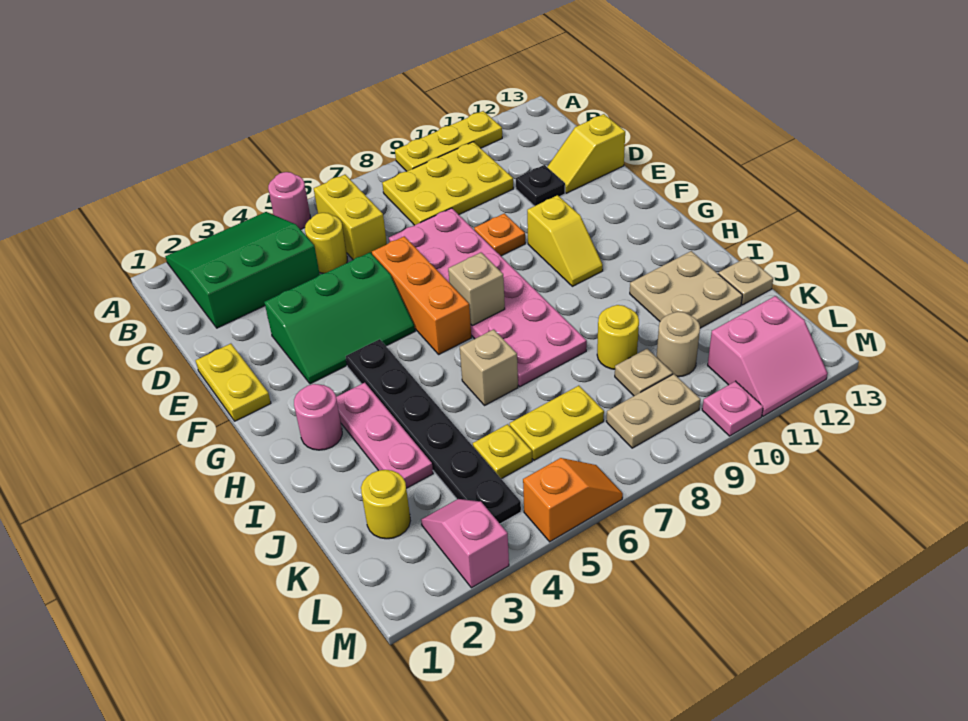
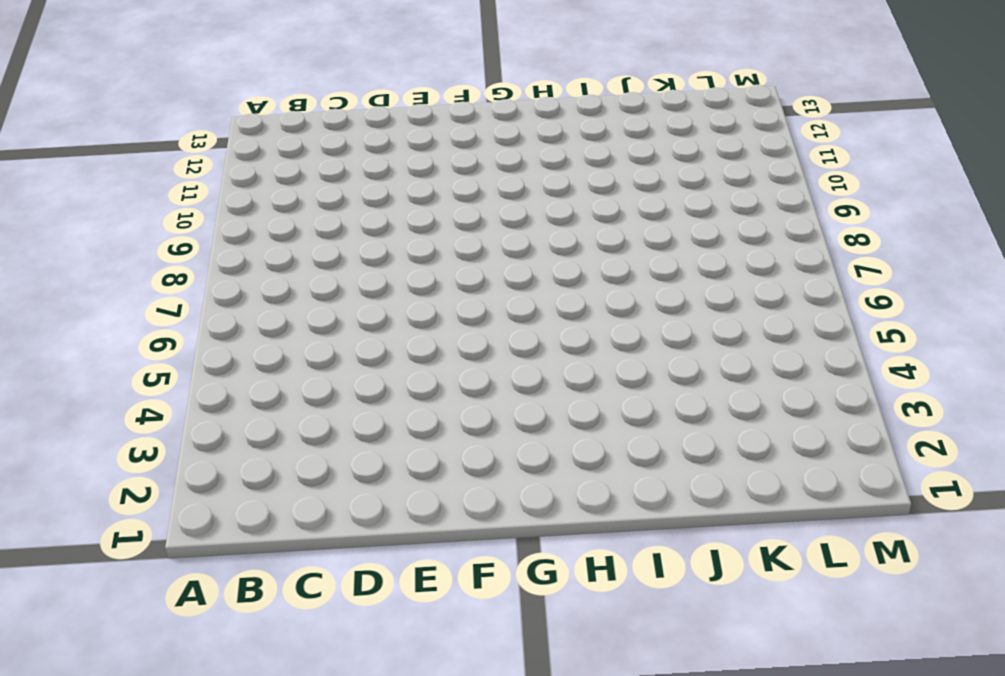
none -> green slope A2:C4 level 1 top C
none -> pink round brick A5 level 1
none -> yellow plate A9:A11 level 1
none -> yellow brick B6:C6 level 1

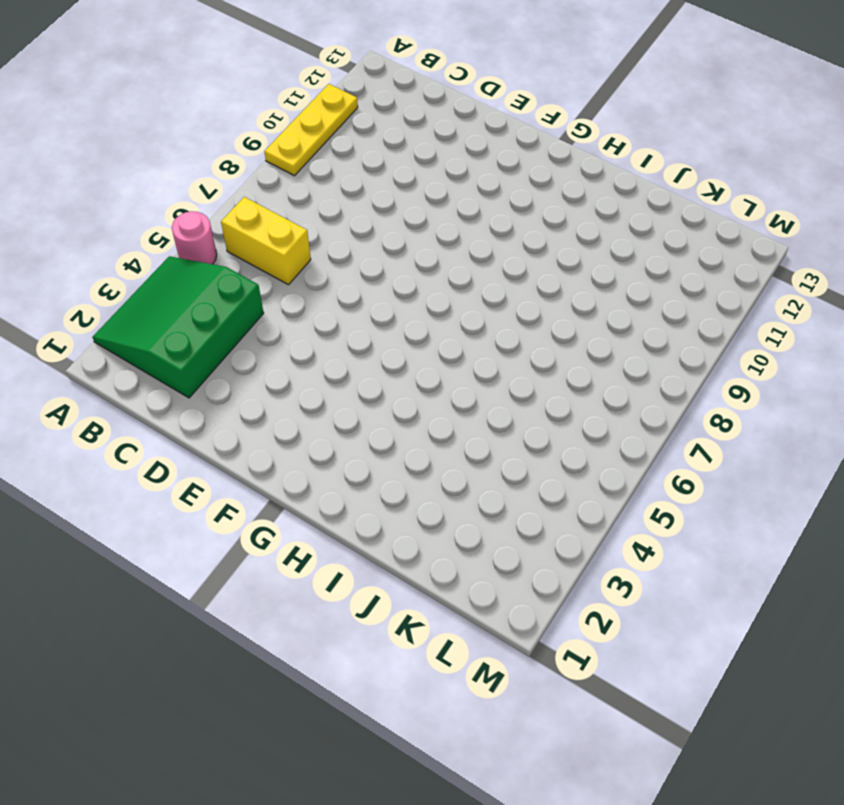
none -> yellow plate B8:C10 level 1
none -> yellow round brick C5 level 1
none -> pink plate D7:I8 level 1
none -> black plate D11 level 1

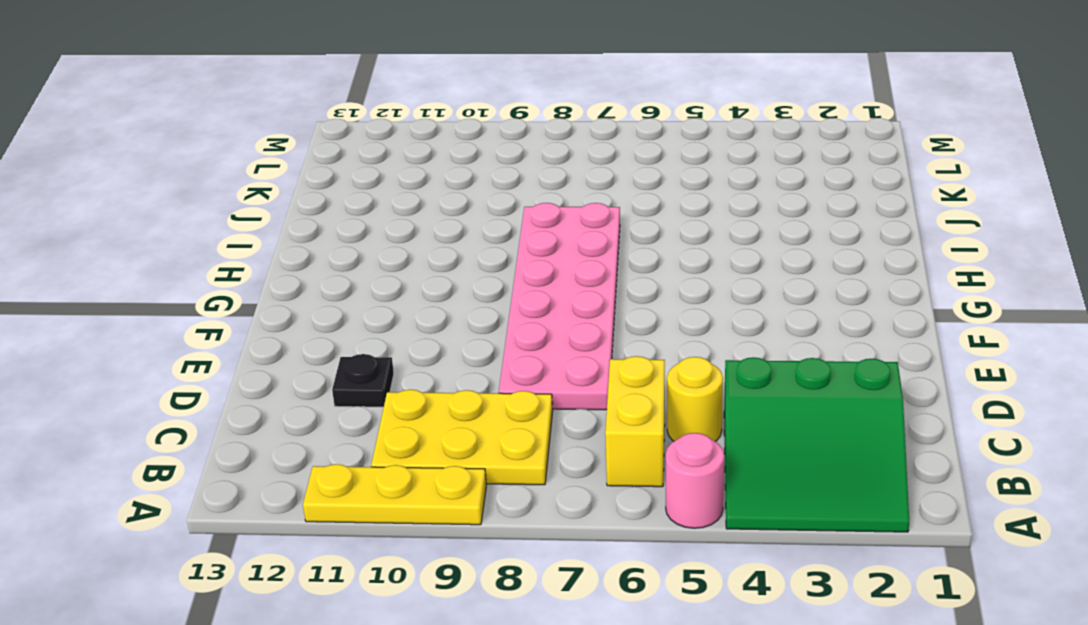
none -> yellow slope D12:D13 level 1 top 13
none -> yellow plate E1:F1 level 1
none -> green slope E3:F5 level 1 top E
none -> orange brick E6:G6 level 1

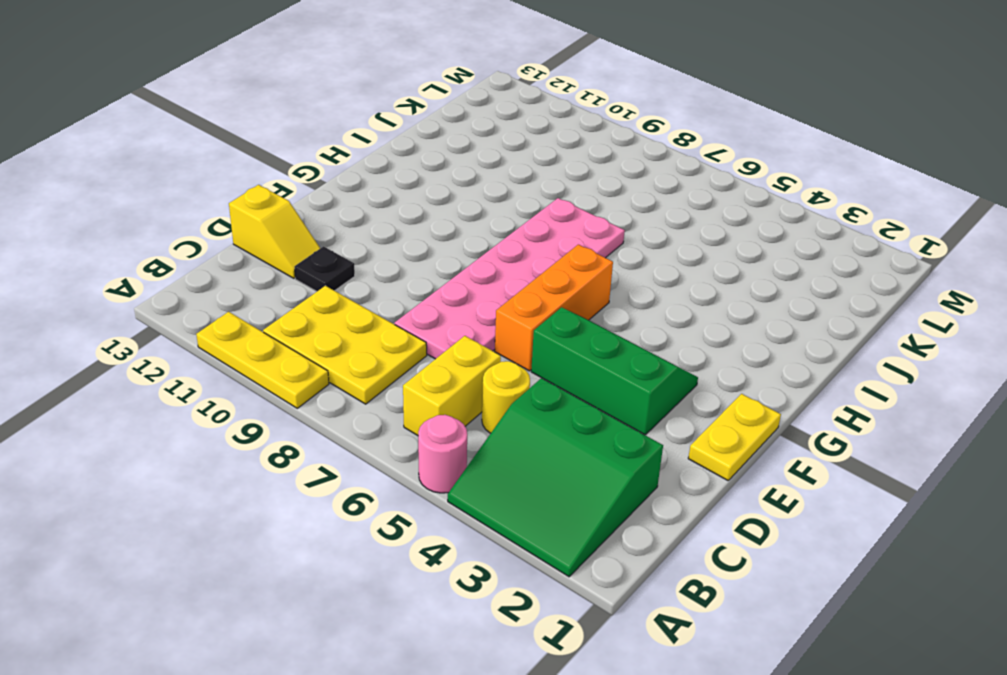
none -> orange plate E9 level 1
none -> yellow slope F10:G10 level 1 top F
none -> black plate G4:L4 level 1
none -> pink round brick H2 level 1

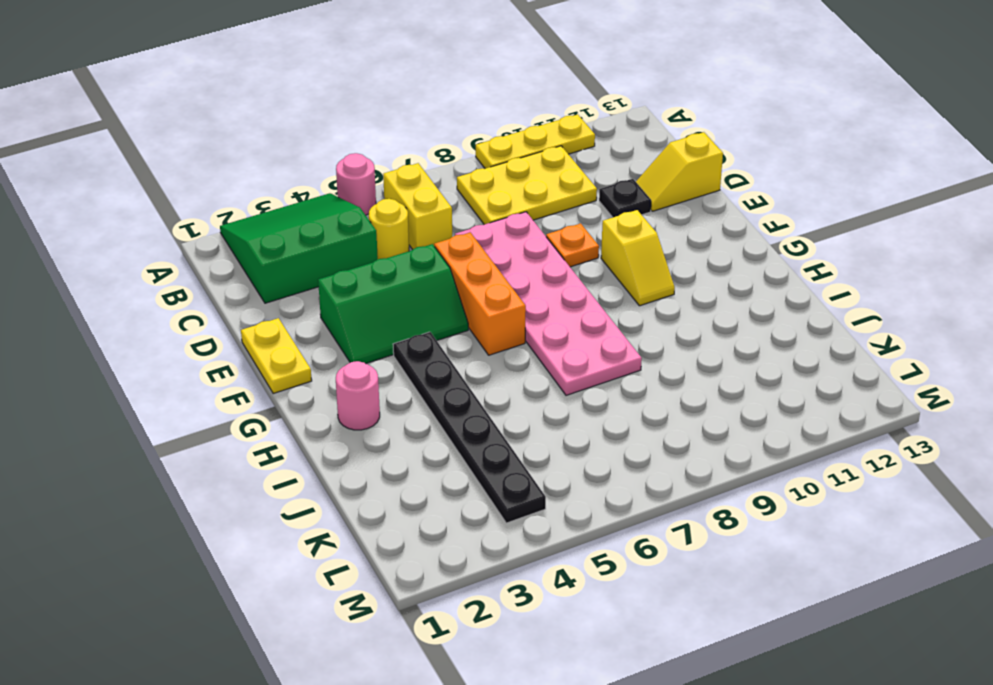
none -> pink plate H3:J3 level 1
none -> tan brick I6 level 1
none -> tan plate I11:J12 level 1
none -> yellow round brick J9 level 1

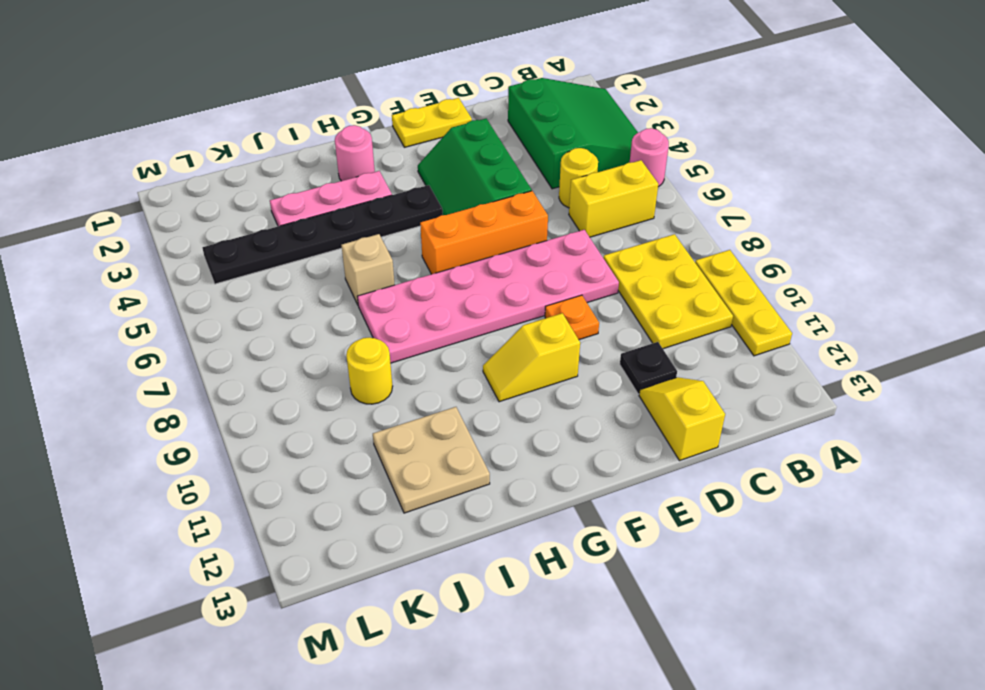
none -> tan plate J13 level 1
none -> yellow round brick K2 level 1
none -> yellow plate K5 level 1
none -> yellow plate K6:K7 level 1

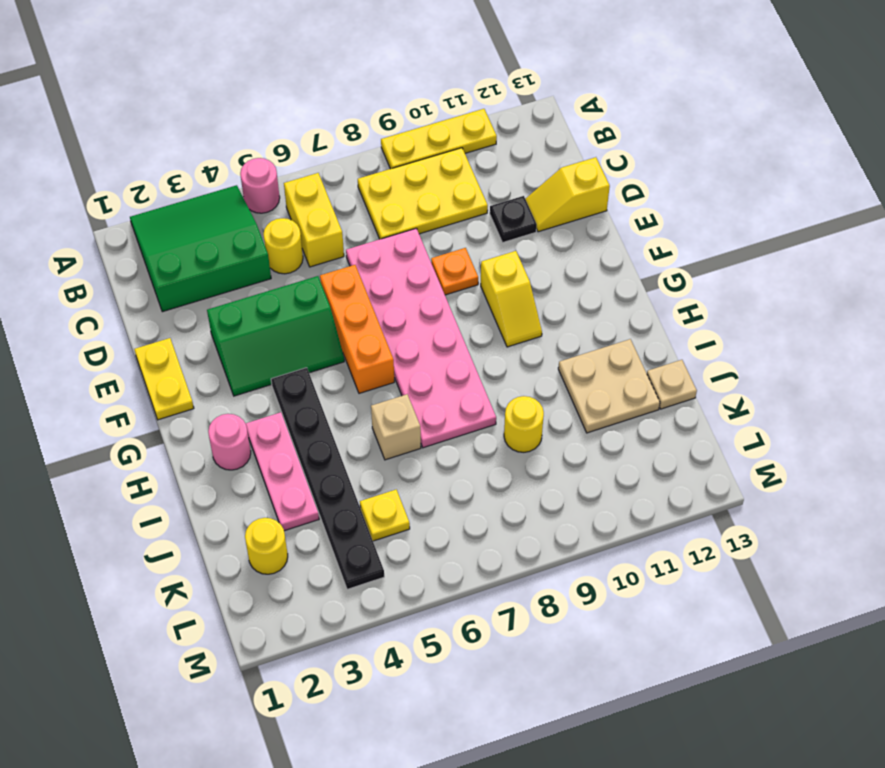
none -> yellow plate K6:K7 level 1
none -> tan plate K9 level 1
none -> tan round brick K10 level 1
none -> pink slope L3:M3 level 1 top M

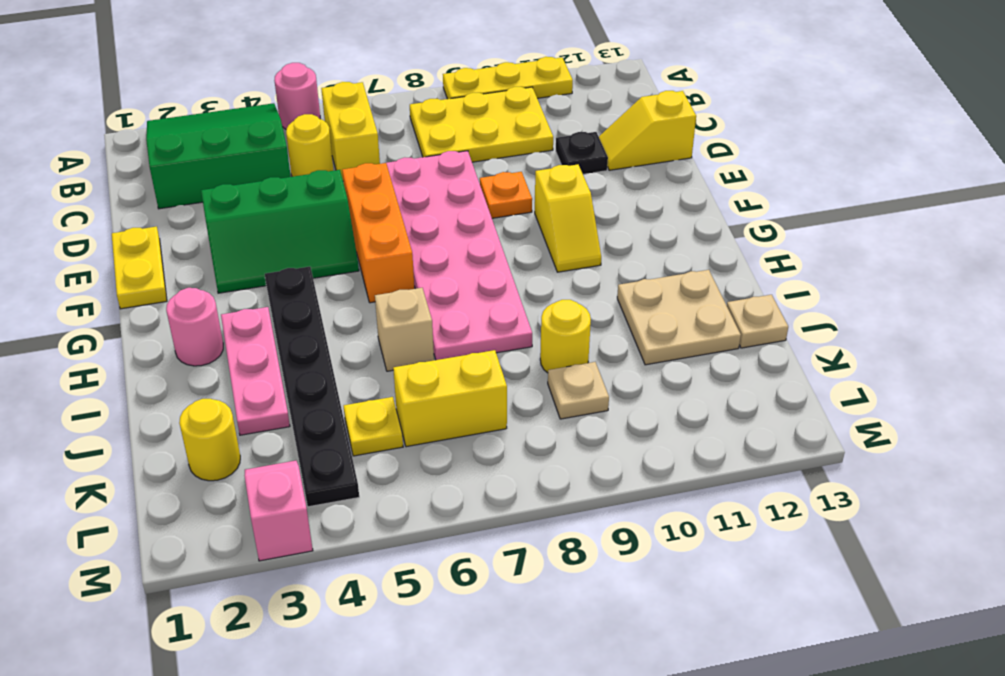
yellow brick K6:K7 level 1 -> yellow plate K6:K7 level 1
none -> tan round brick K10 level 1
none -> tan plate L8:L9 level 1
none -> pink slope L11:M12 level 1 top L
none -> orange slope M5:M6 level 1 top 5

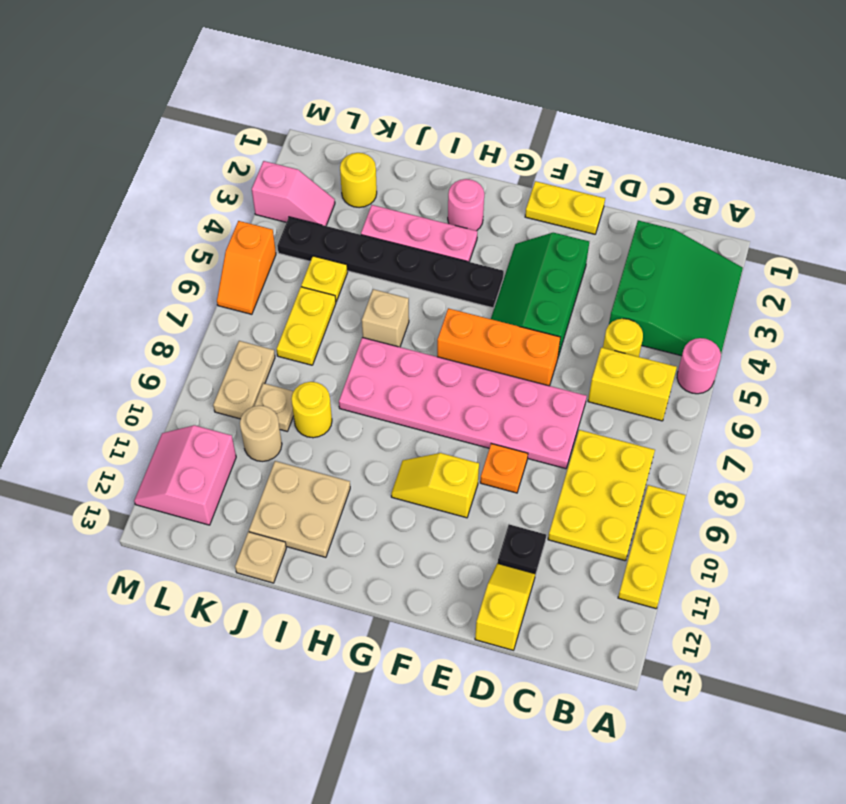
none -> pink plate M10 level 1
none -> tan brick G7 level 2

